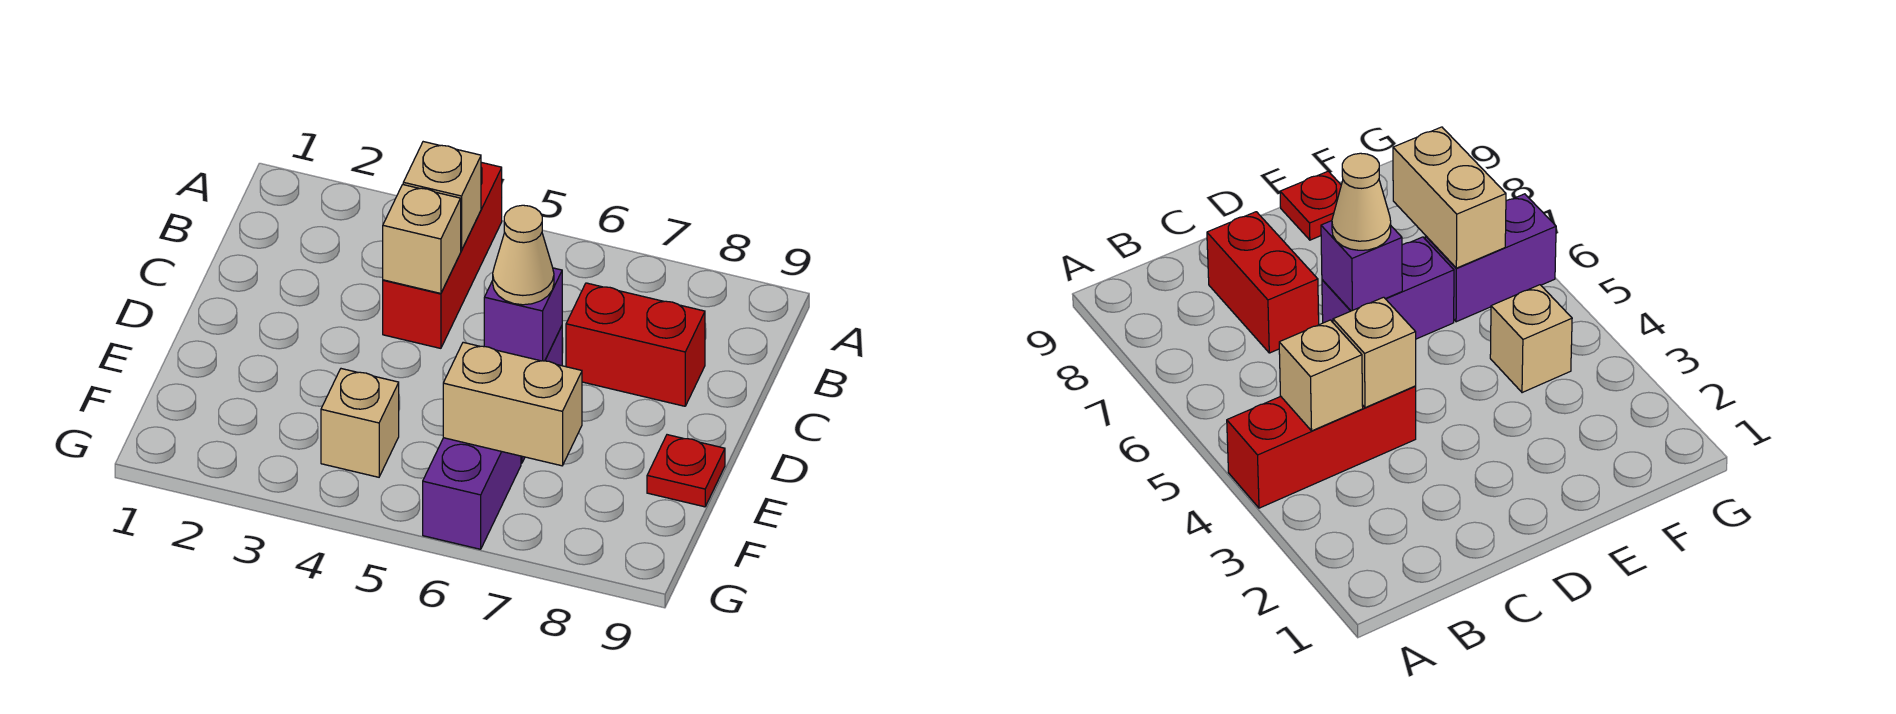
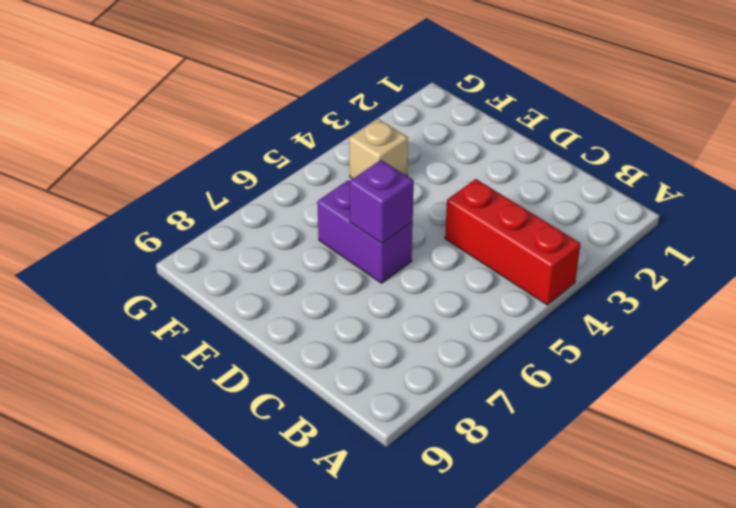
none -> red brick C7:C8 level 1
none -> red plate E9 level 1

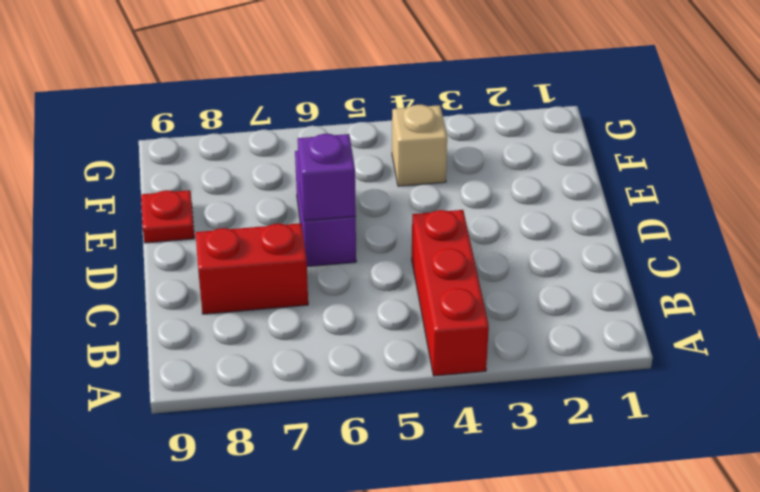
none -> purple brick F6:G6 level 1
none -> tan brick B4 level 2

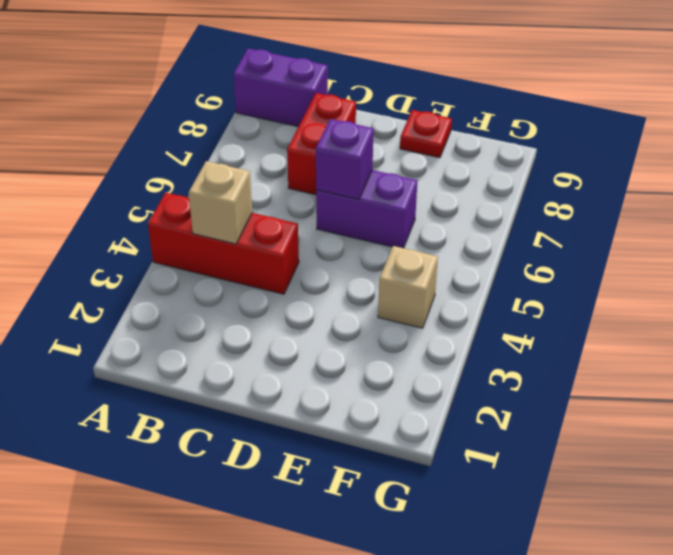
purple brick A9:B9 level 1 -> purple brick F6:G6 level 1
none -> tan brick C4 level 2
none -> tan brick F6:F7 level 2

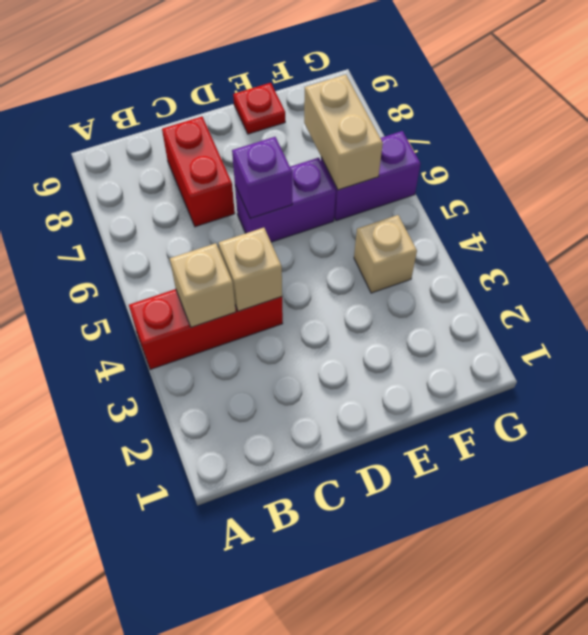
none -> tan cone D6 level 3

